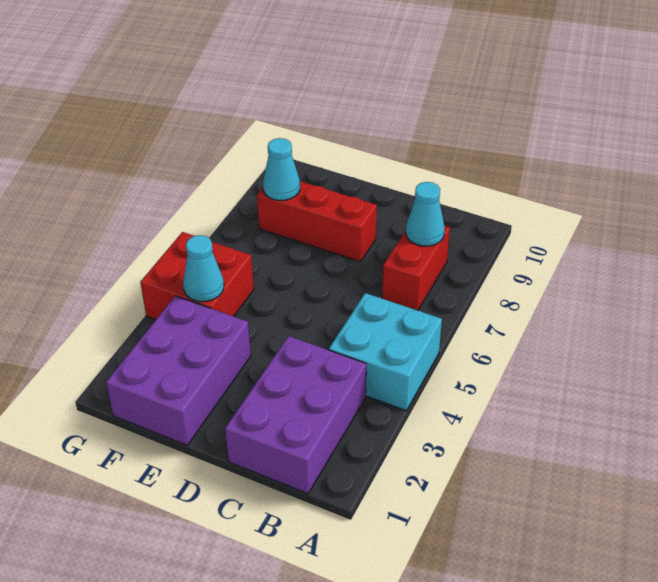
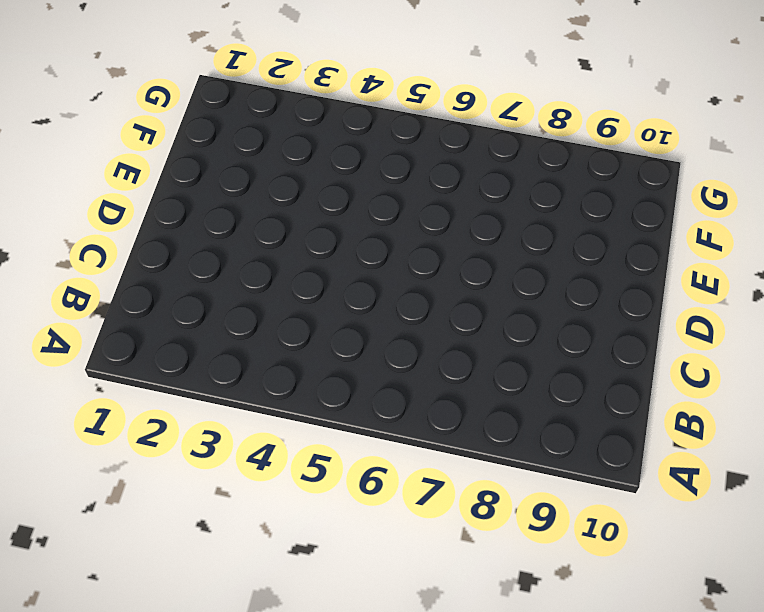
none -> cyan brick A4:B5 level 1
none -> purple brick B1:C3 level 1

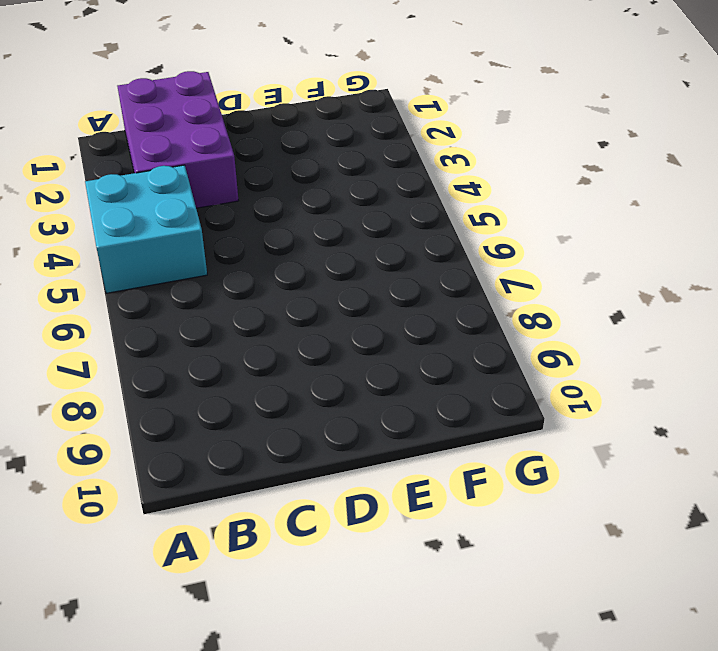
none -> red brick B7:B8 level 1
none -> red brick D8:F8 level 1

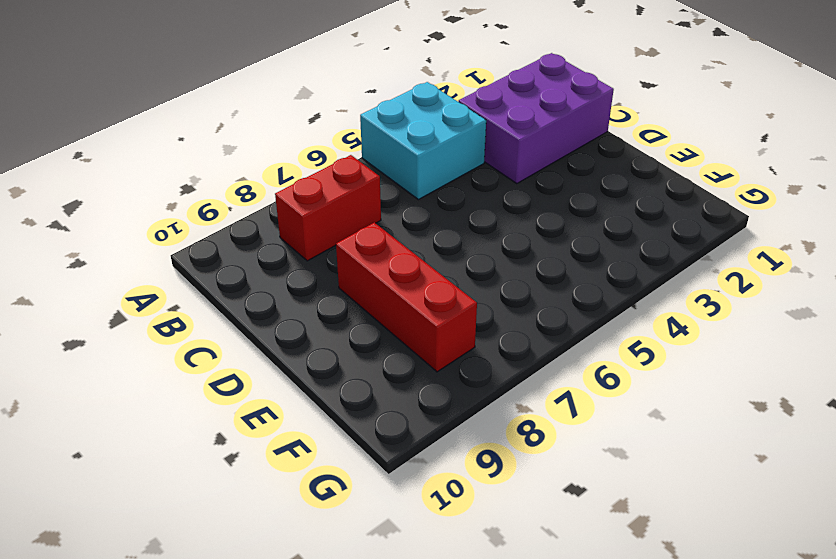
none -> purple brick E1:F3 level 1
none -> red brick F4:G5 level 1

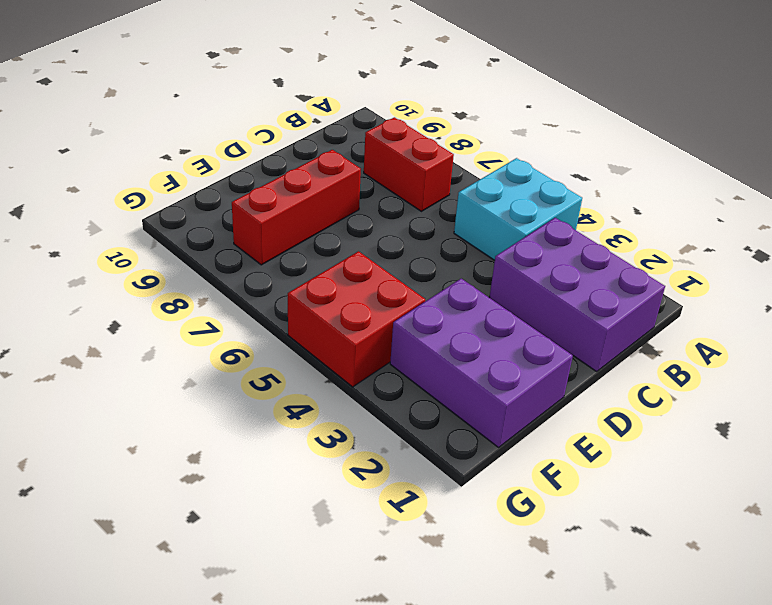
none -> cyan cone B8 level 2
none -> cyan cone F4 level 2

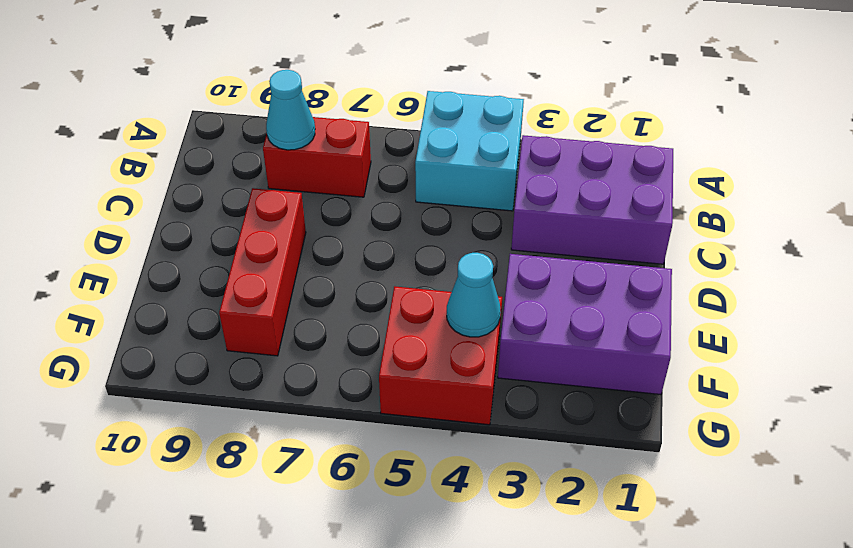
none -> cyan cone F8 level 2

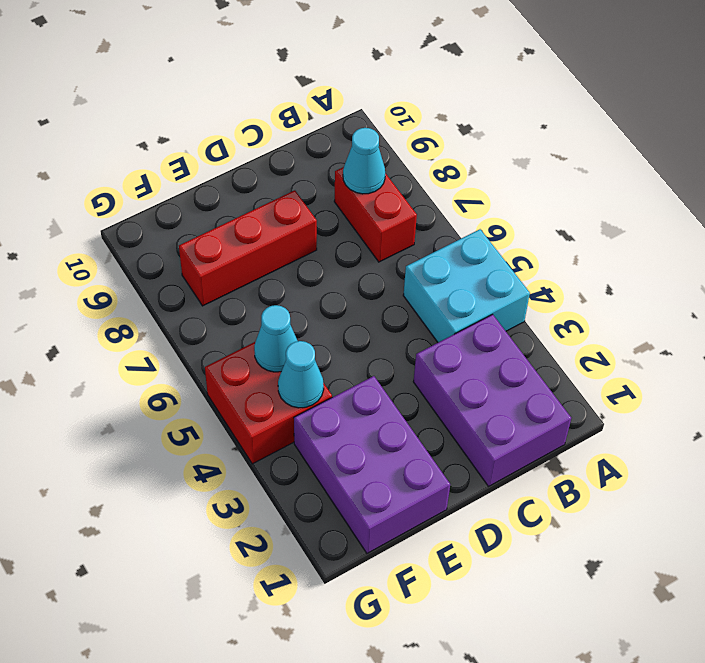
cyan cone F5 level 2 -> cyan cone F8 level 2

